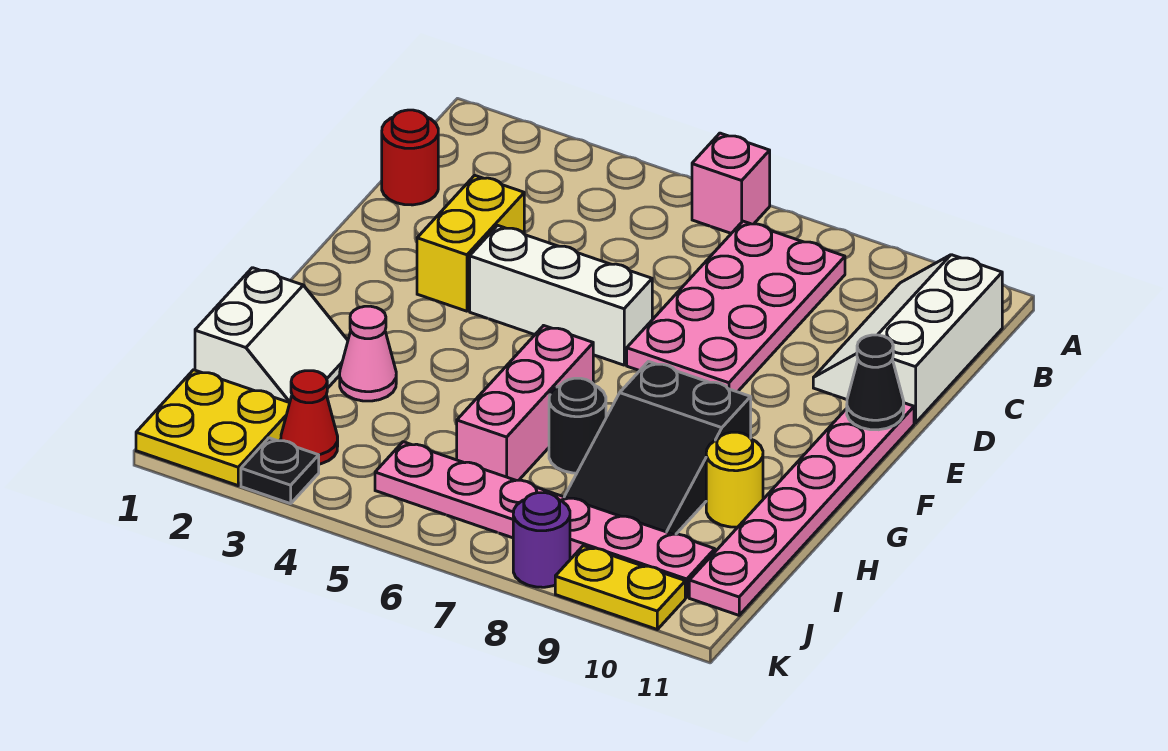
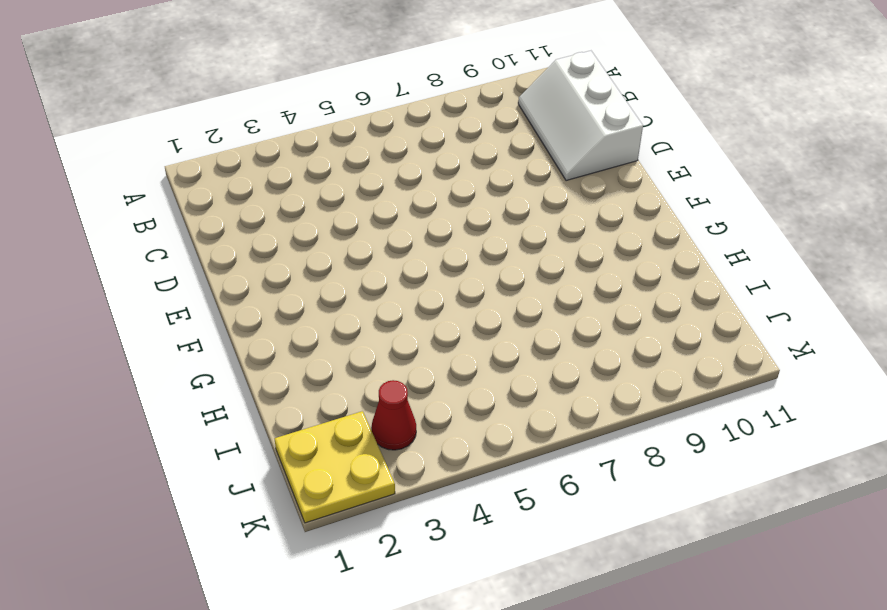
none -> pink brick A6 level 1
none -> pink plate B7:E8 level 1
none -> red round brick C1 level 1

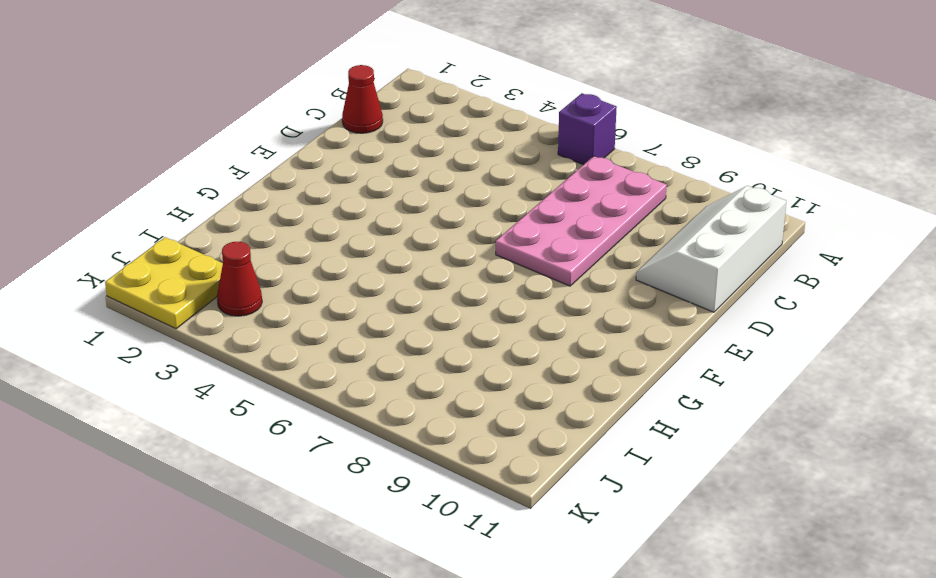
purple brick A6 level 1 -> pink brick A6 level 1
red cone C1 level 1 -> red round brick C1 level 1
none -> yellow brick D3:E3 level 1
none -> white brick E4:E6 level 1
none -> pink plate E11:J11 level 1

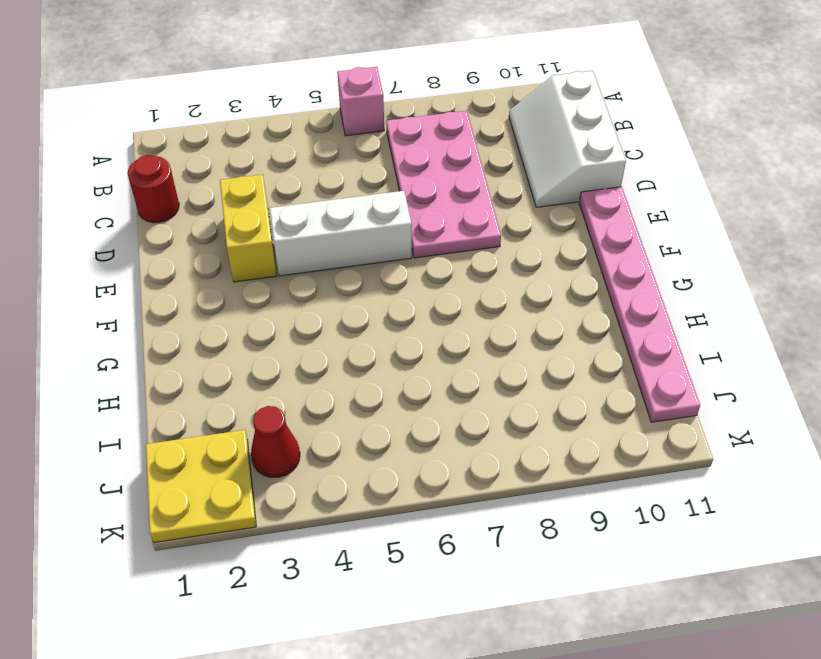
none -> pink brick G6:I6 level 1
none -> black slope G8:I9 level 1 top G
none -> white slope H1:I2 level 1 top 1

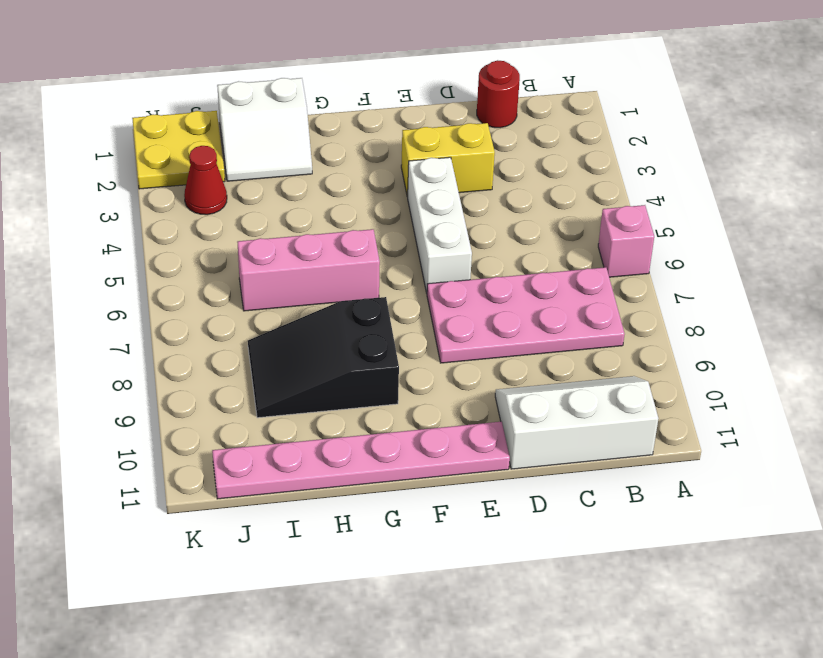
none -> pink cone H3 level 1
none -> black round brick H7 level 1
none -> yellow round brick H10 level 1

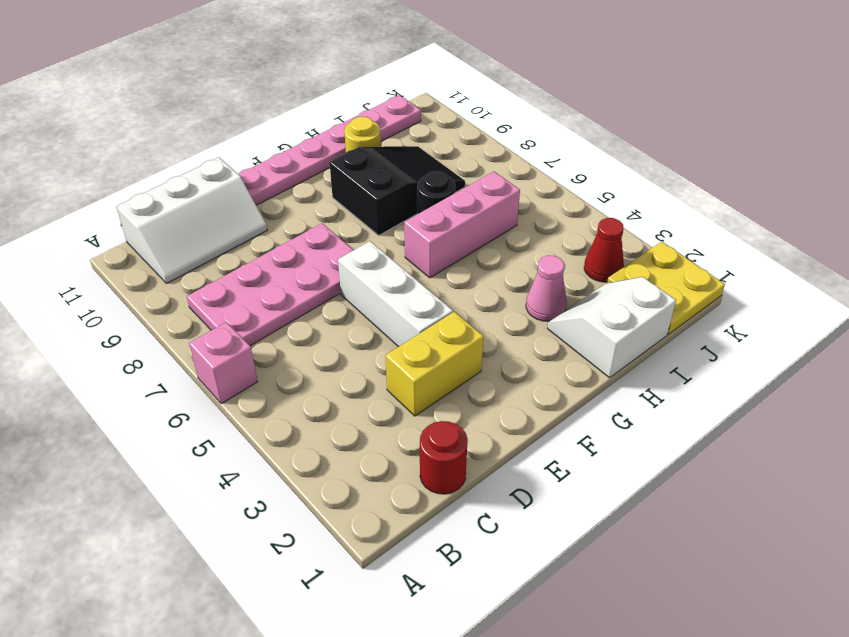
none -> pink plate J5:J10 level 1
none -> black plate K3 level 1
none -> purple round brick K8 level 1

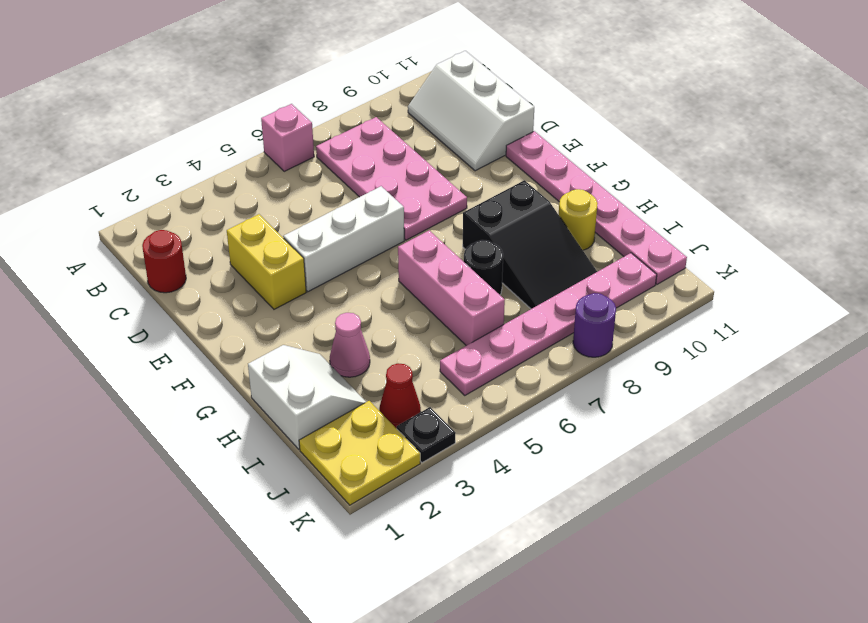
none -> yellow plate K9:K10 level 1
none -> black cone E11 level 2

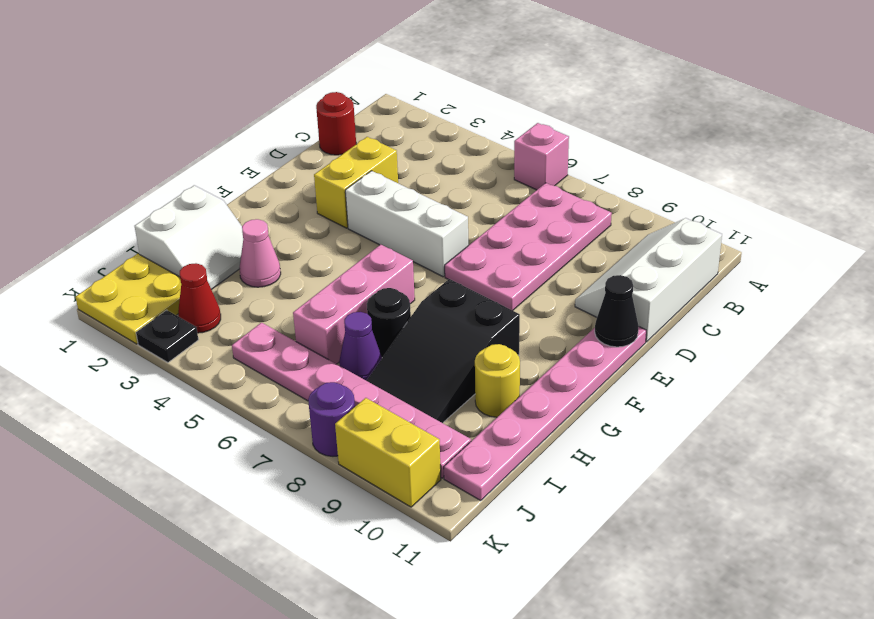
purple cone I7 level 1 -> none
yellow brick K9:K10 level 1 -> yellow plate K9:K10 level 1

